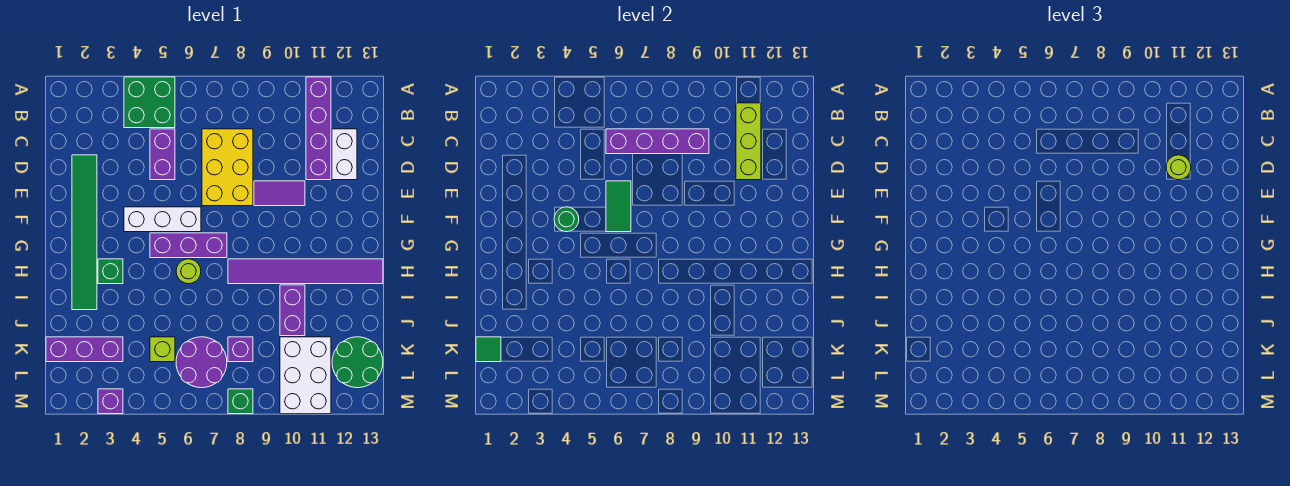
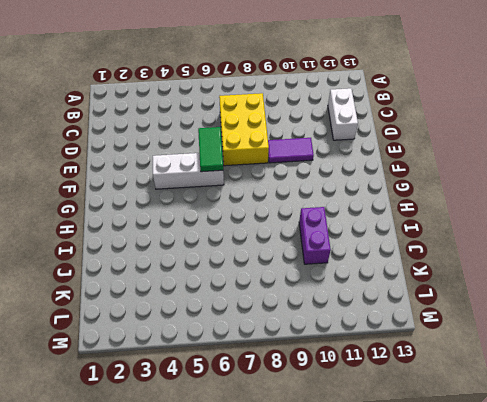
none -> green brick A4:B5 level 1
none -> purple brick A11:D11 level 1
none -> purple brick C5:D5 level 1

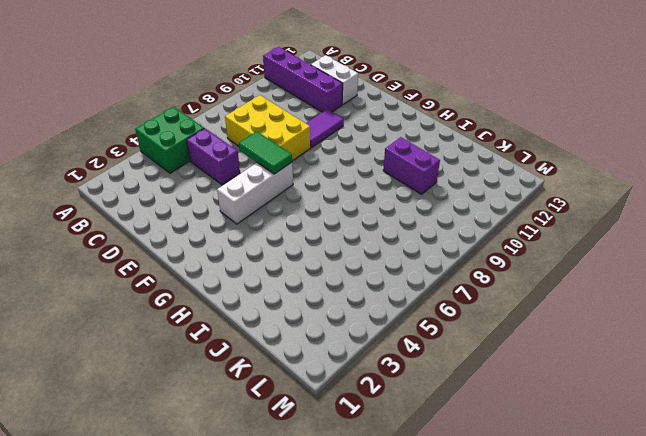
none -> green tile D2:I2 level 1
none -> purple brick G5:G7 level 1
none -> green brick H3 level 1

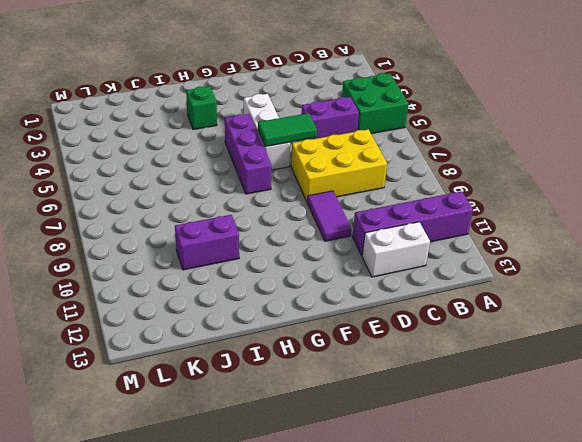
none -> green tile D2:I2 level 1
none -> lime round brick H6 level 1
none -> purple tile H8:H13 level 1

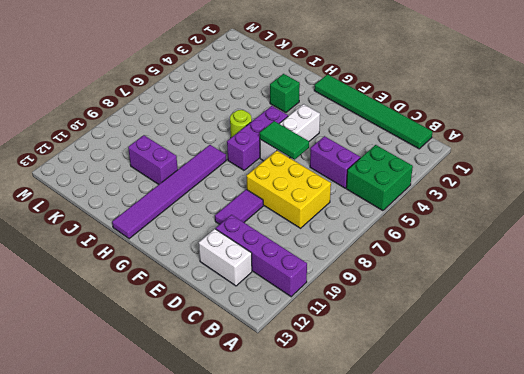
green tile B1:G1 level 1 -> green tile D2:I2 level 1
none -> purple brick K1:K3 level 1
none -> lime brick K5 level 1
none -> purple round brick K6:L7 level 1

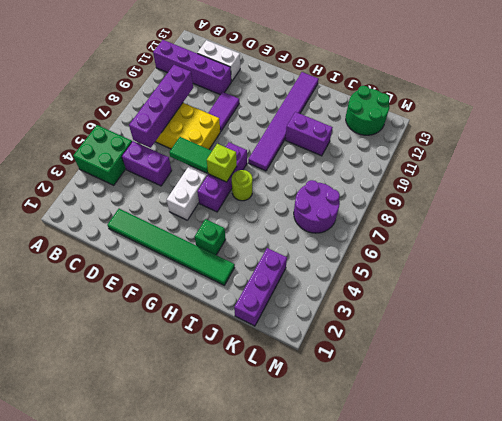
lime brick G6 level 2 -> lime brick K5 level 1
none -> purple brick K8 level 1
none -> white brick K10:M11 level 1
none -> purple brick M3 level 1

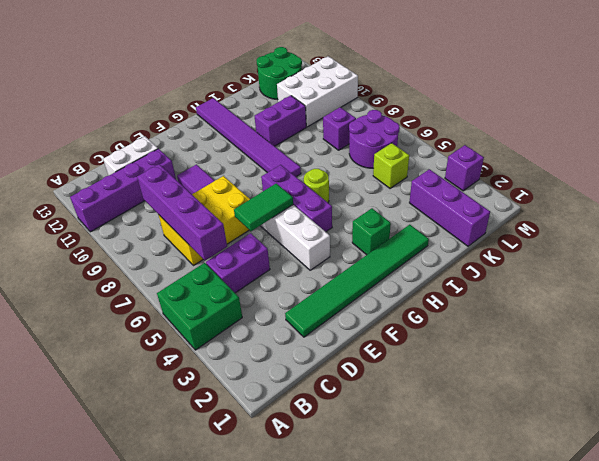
none -> green brick M8 level 1
none -> lime brick B11:D11 level 2
none -> green round brick F4 level 2

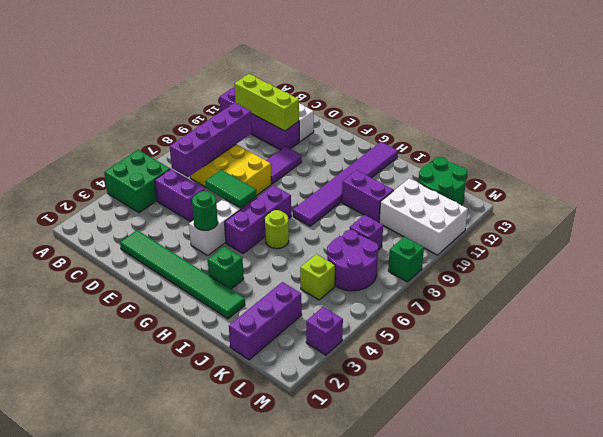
none -> green tile K1 level 2
none -> lime round brick D11 level 3

